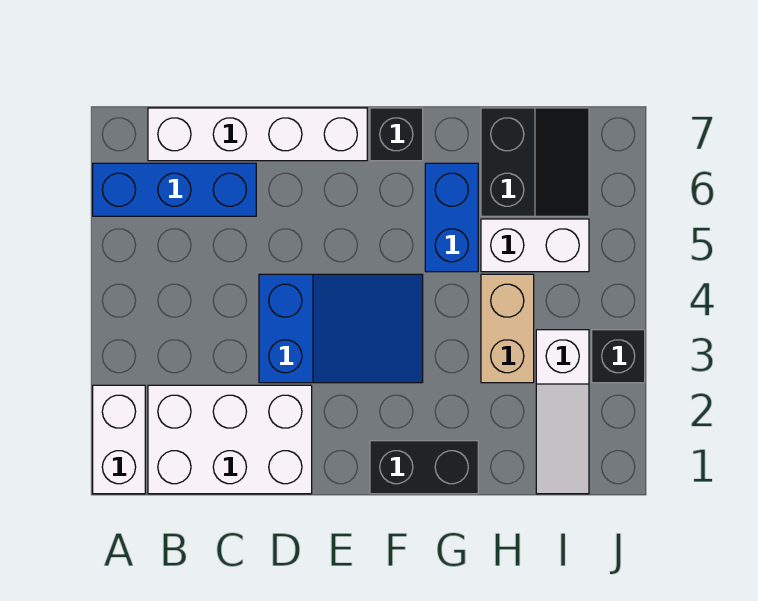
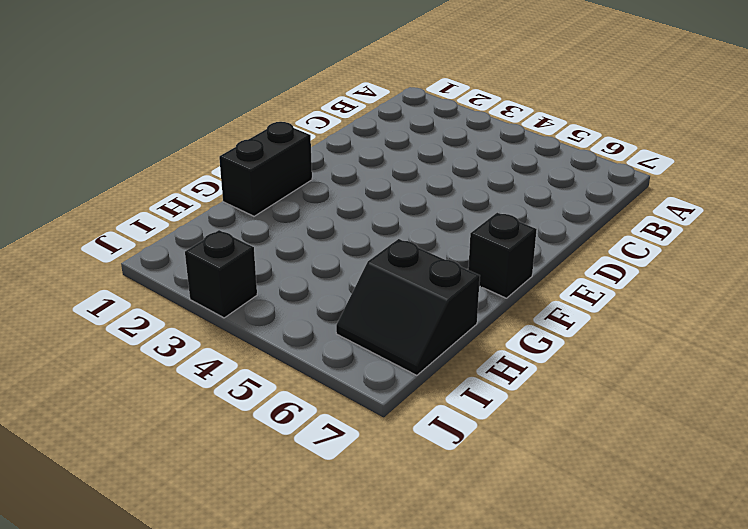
none -> white brick A1:A2 level 1
none -> blue brick A6:C6 level 1
none -> white brick B1:D2 level 1

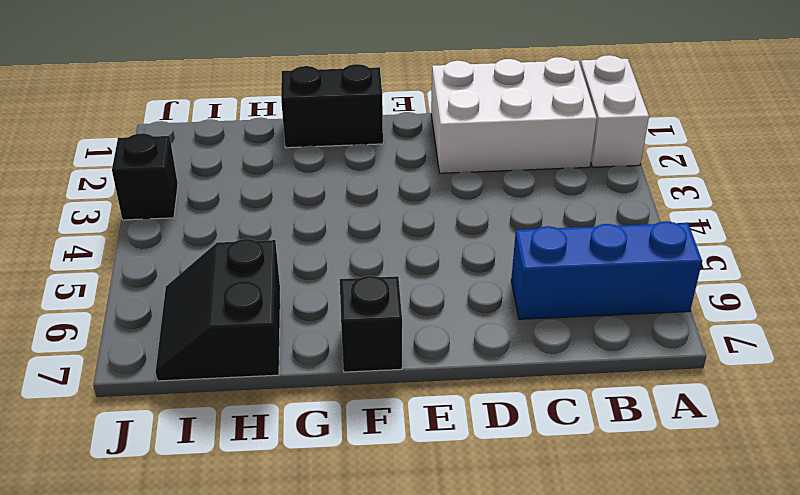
none -> white brick B7:E7 level 1
none -> blue slope D3:F4 level 1 top D
none -> blue brick G5:G6 level 1

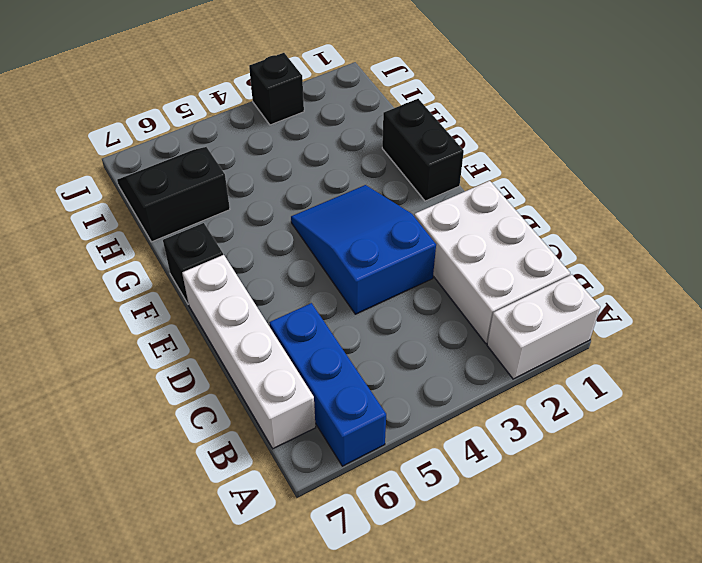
none -> blue brick G5:G6 level 1
none -> tan brick H3:H4 level 1
none -> white brick H5:I5 level 1

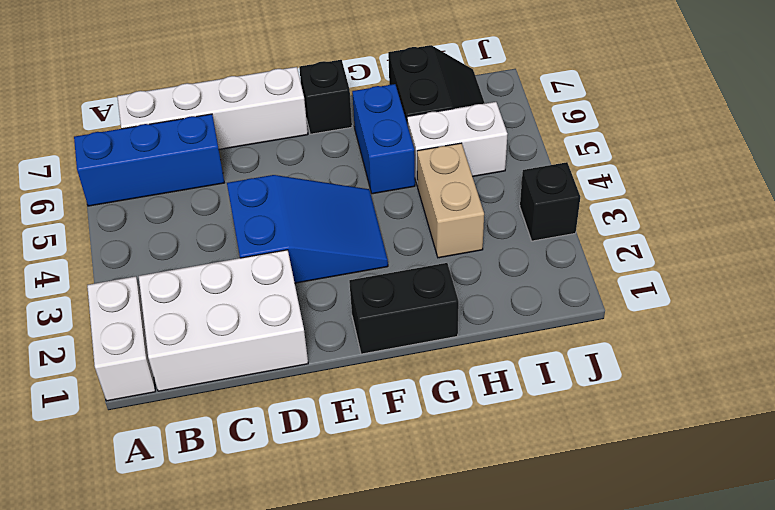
none -> white slope I1:I3 level 1 top 3

